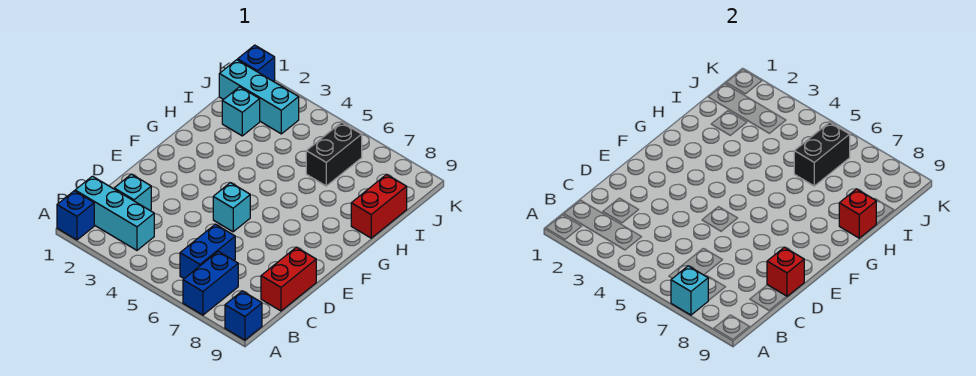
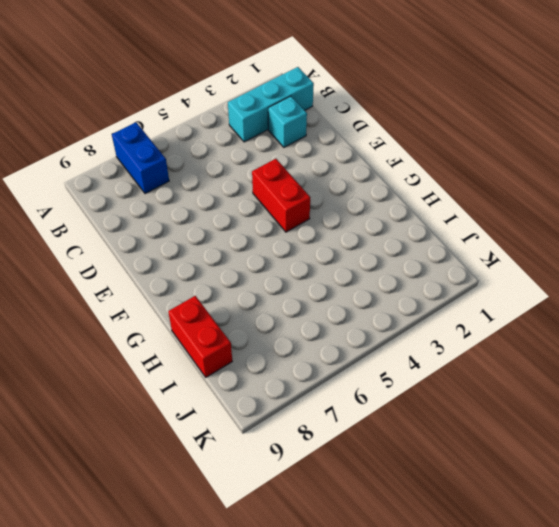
red brick E4:F4 level 1 -> red brick C9:D9 level 1
none -> blue brick A1 level 1
none -> blue brick A9 level 1
none -> blue brick B6:C6 level 1

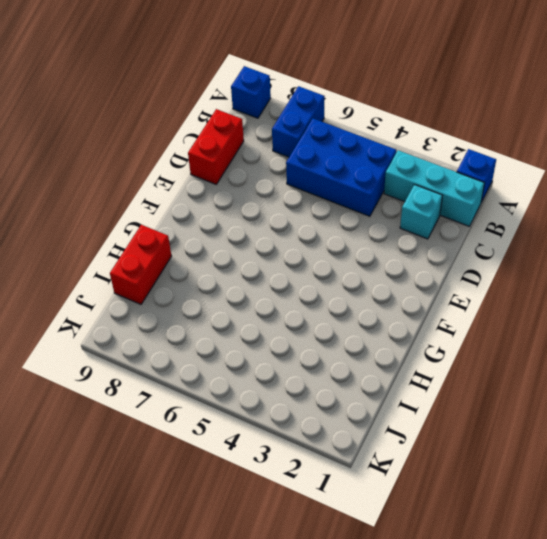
blue brick B4:C6 level 1 -> blue brick B6:C6 level 1
none -> cyan brick E5 level 1
none -> cyan brick I2 level 1
none -> black brick I6:J6 level 1

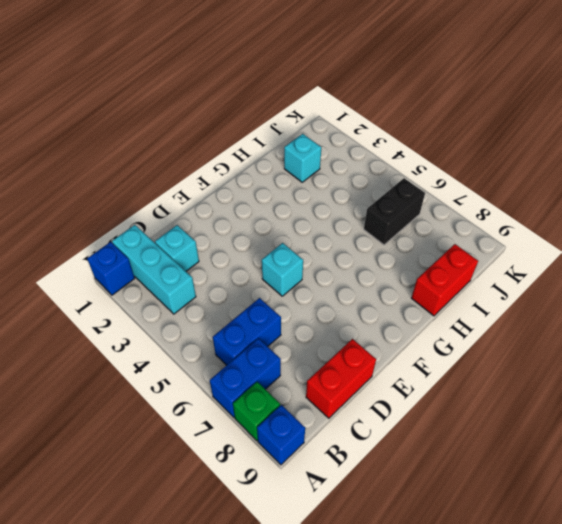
green brick A8 level 1 -> none
none -> cyan brick J1:J3 level 1
none -> blue brick K1 level 1
none -> cyan brick A7 level 2

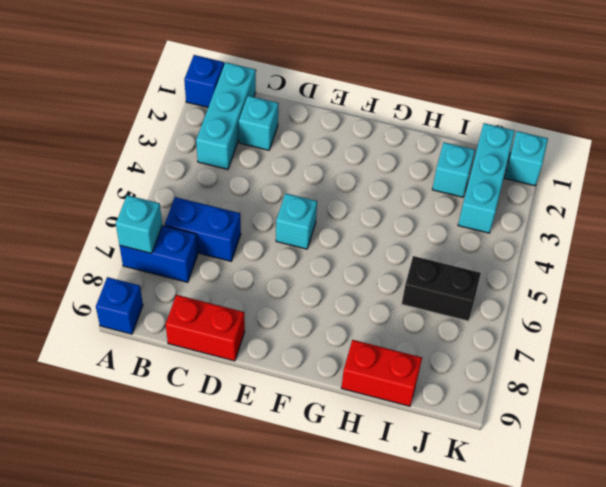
cyan brick K1 level 1 -> blue brick K1 level 1
none -> red brick D9 level 2
none -> red brick H9 level 2
none -> black brick I6:J6 level 2

